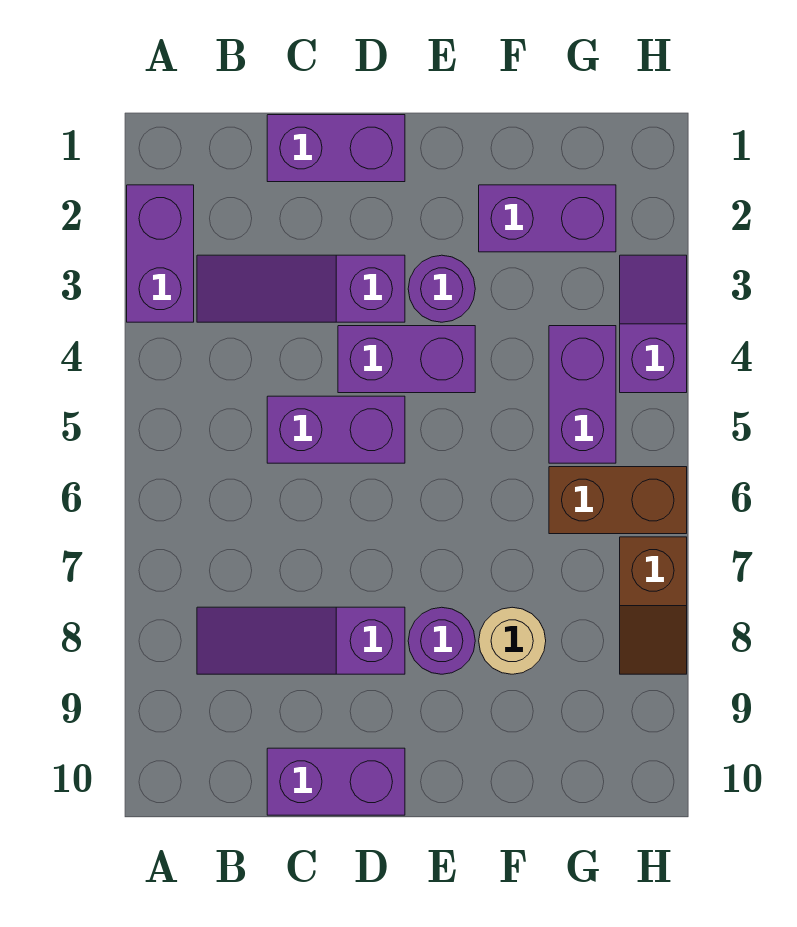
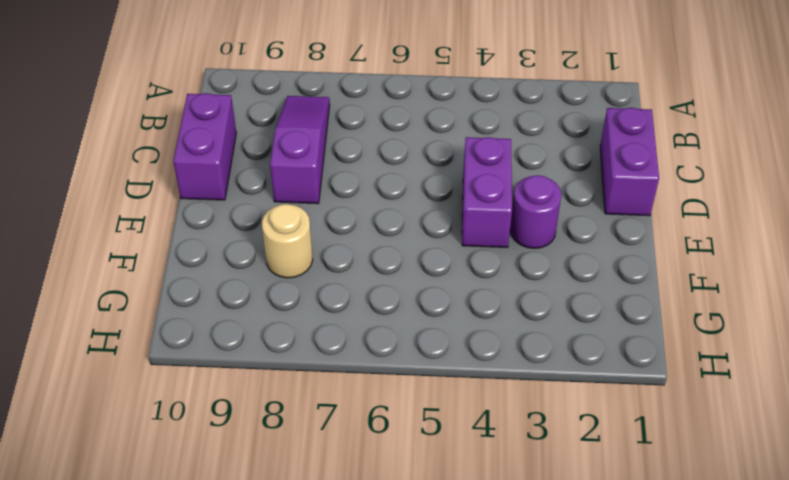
none -> purple brick A2:A3 level 1
none -> purple slope B3:D3 level 1 top D
none -> purple brick C5:D5 level 1

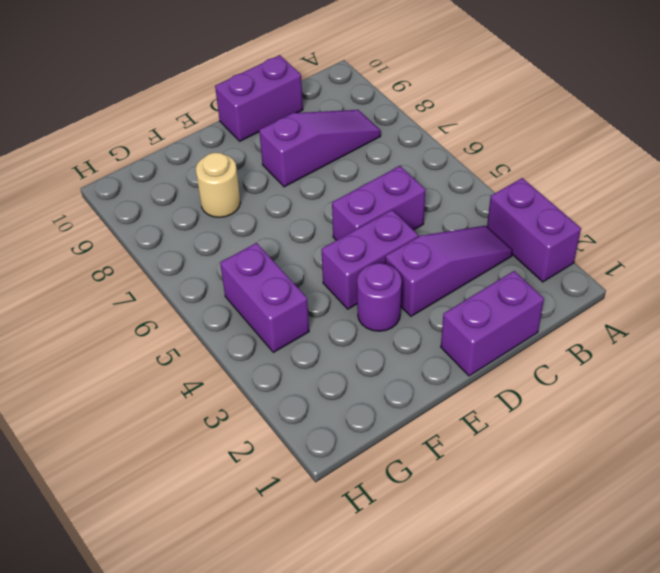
none -> purple round brick E8 level 1
none -> purple brick F2:G2 level 1
none -> brown brick G6:H6 level 1

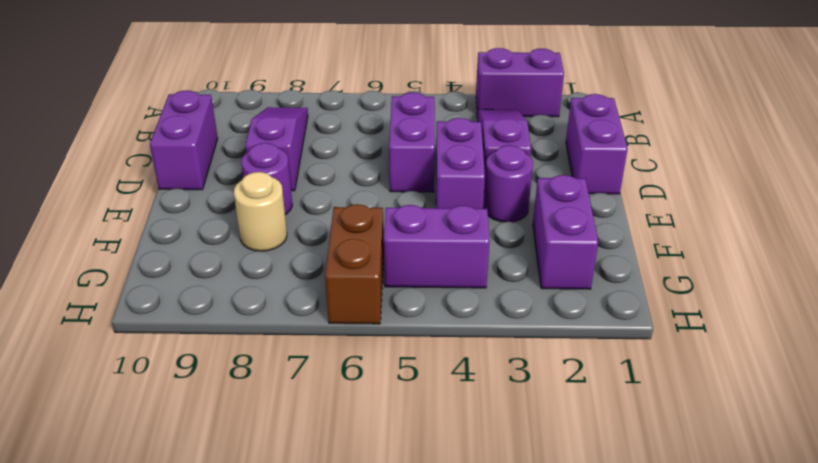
none -> purple slope H3:H4 level 1 top 4
none -> brown slope H7:H8 level 1 top 7

